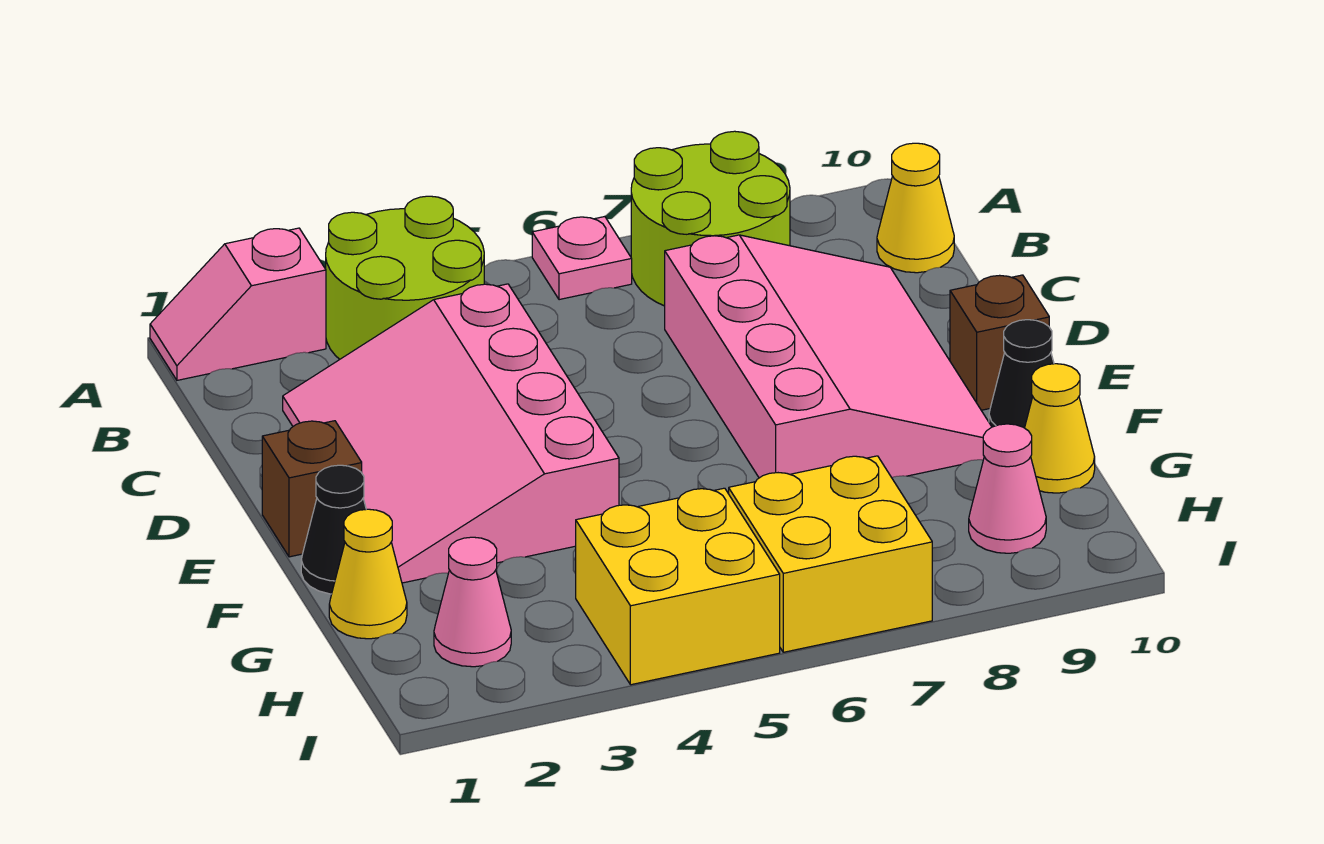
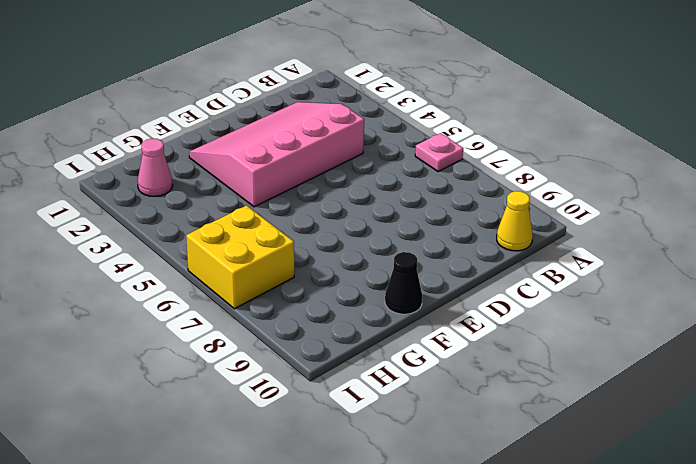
none -> pink slope A1:A2 level 1 top 2
none -> lime round brick A3:B4 level 1
none -> lime round brick A7:B8 level 1

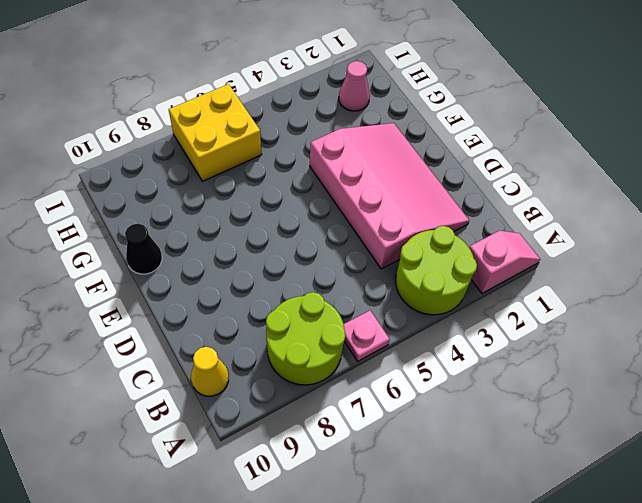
none -> pink slope C7:F9 level 1 top 7
none -> brown brick E1 level 1
none -> brown brick E10 level 1

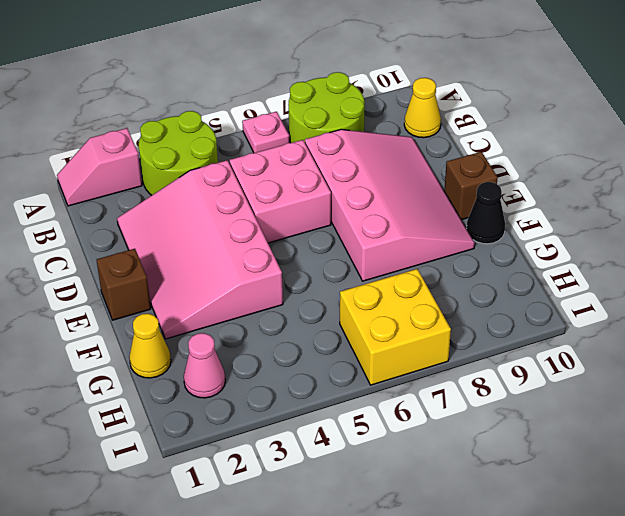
pink brick C5:D6 level 1 -> none
none -> black cone F1 level 1
none -> yellow cone G10 level 1
none -> yellow brick H4:I5 level 1

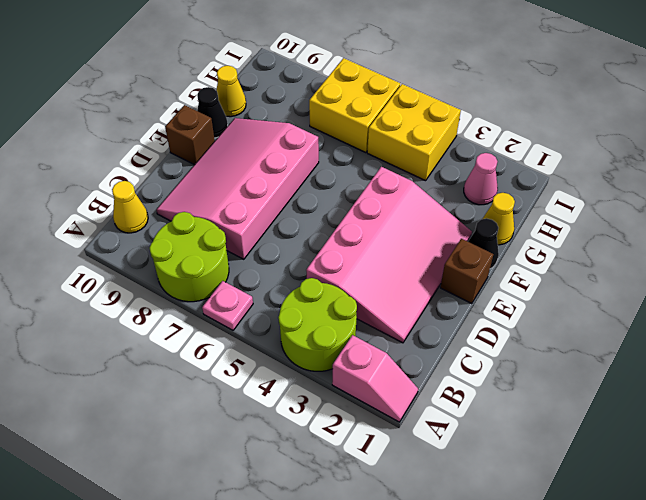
none -> pink cone H9 level 1

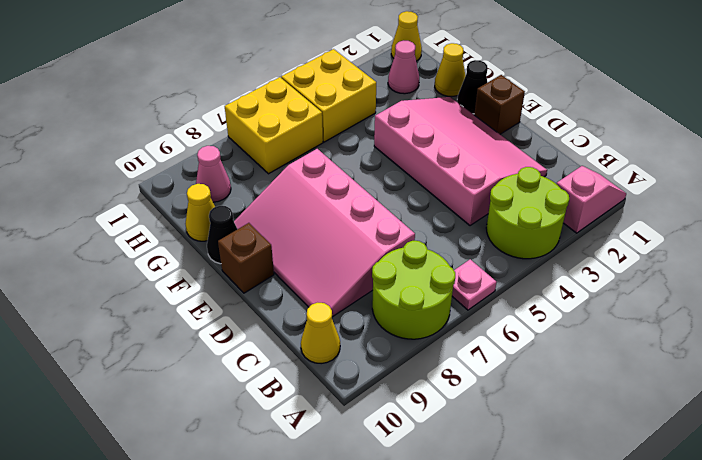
yellow cone I1 level 1 -> none

